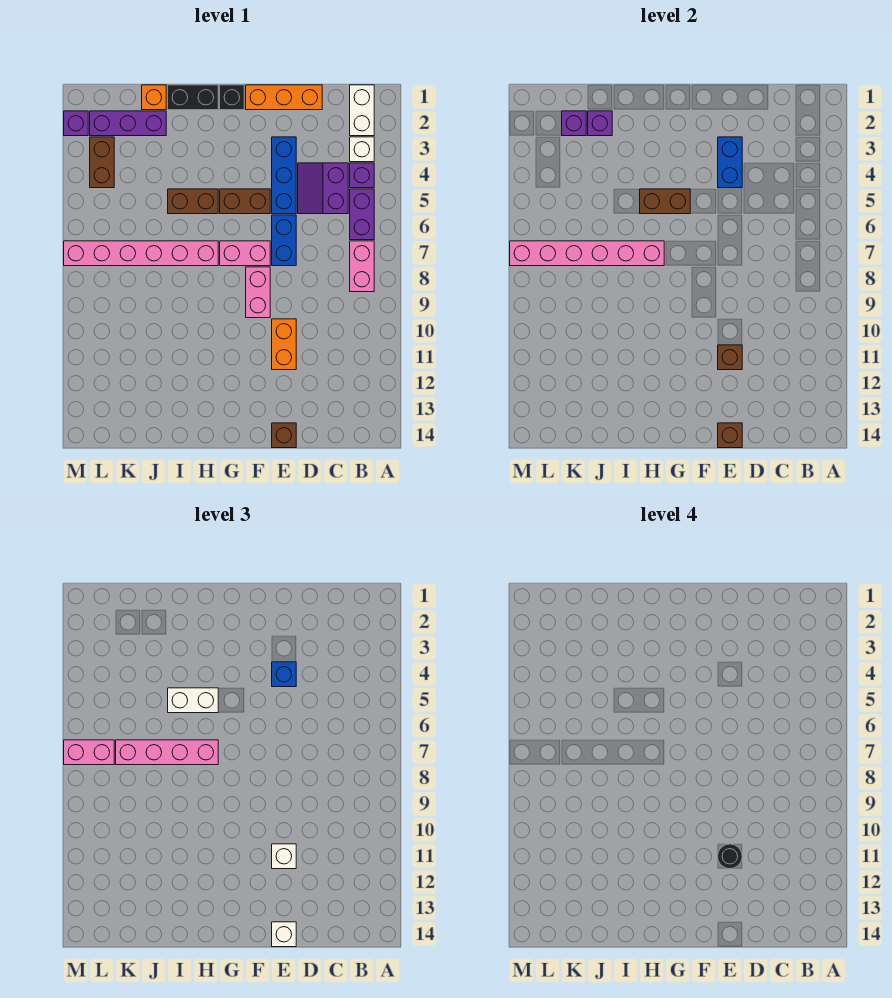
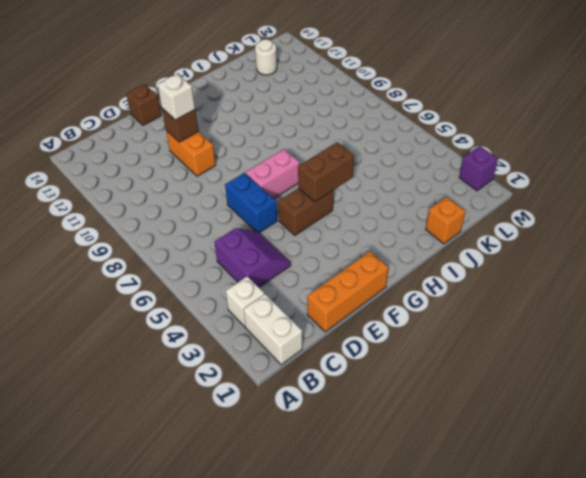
white round brick K13 level 1 -> none
none -> purple brick B4 level 1
none -> purple brick B5:B6 level 1
none -> pink brick B7:B8 level 1
none -> blue brick E3:E5 level 1

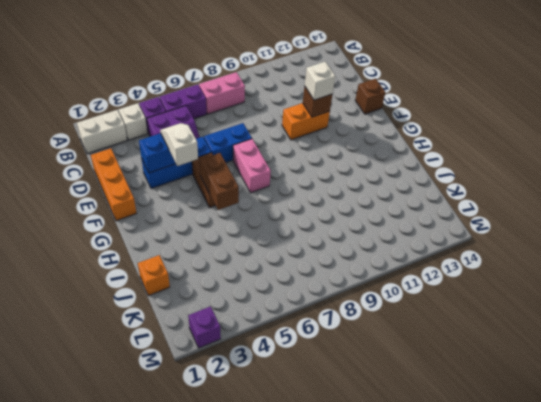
white slope E4:F4 level 3 top F -> blue brick E4 level 3
none -> pink brick F8:F9 level 1
none -> black brick G1 level 1
none -> black brick H1:I1 level 1
none -> brown brick H5:I5 level 1

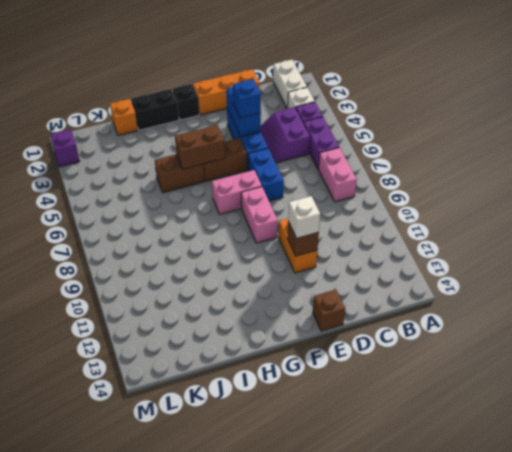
none -> pink brick H7:M7 level 1
none -> purple brick J2:L2 level 1
none -> brown brick L3:L4 level 1
none -> brown brick E14 level 2

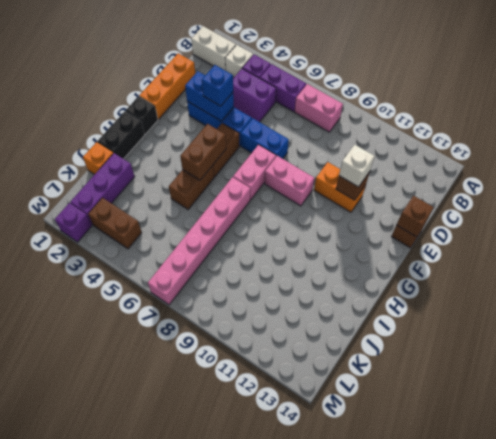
none -> pink brick H7:M7 level 2
none -> purple brick J2 level 2
none -> purple brick K2 level 2
none -> white brick E14 level 3

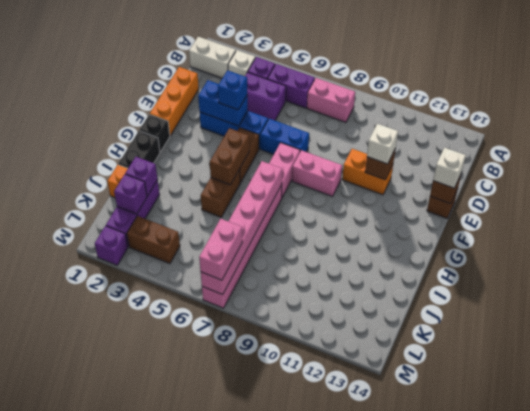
none -> white brick H5:I5 level 3
none -> pink brick H7:K7 level 3
none -> black round brick E11 level 4

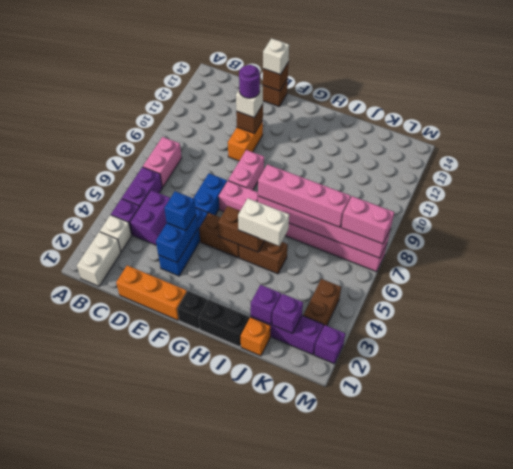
purple round brick E11 level 4 -> black round brick E11 level 4

